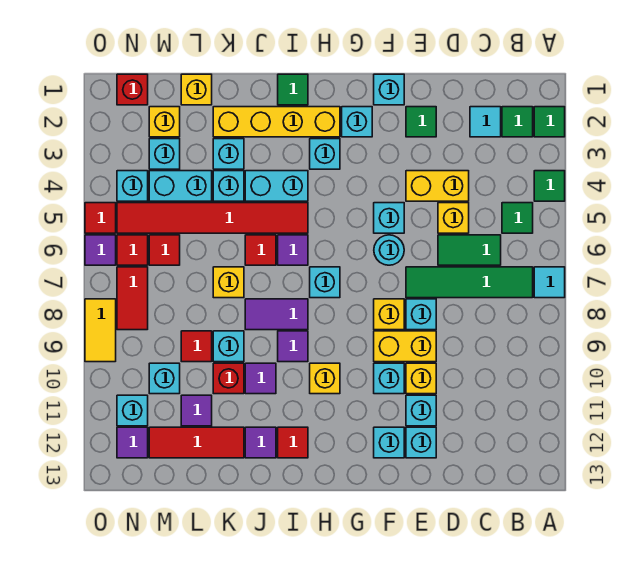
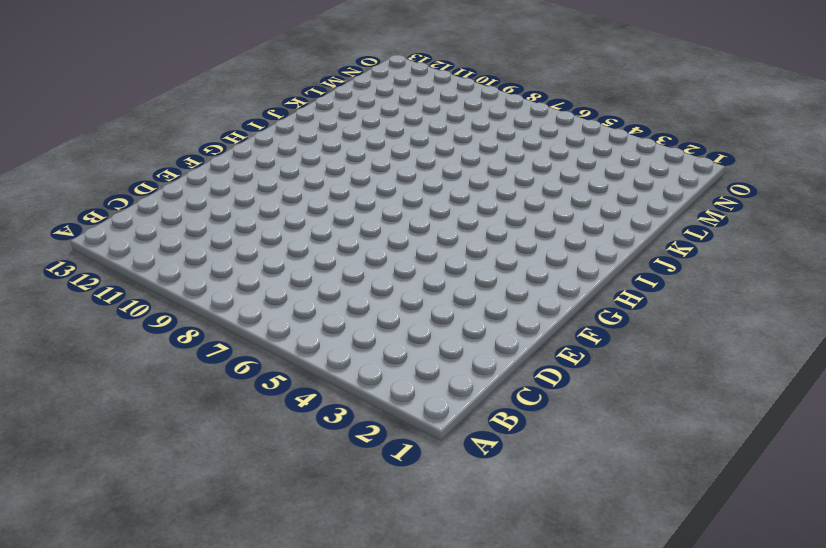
none -> green tile A2 level 1
none -> green tile A4 level 1
none -> cyan tile A7 level 1
none -> green tile B2 level 1

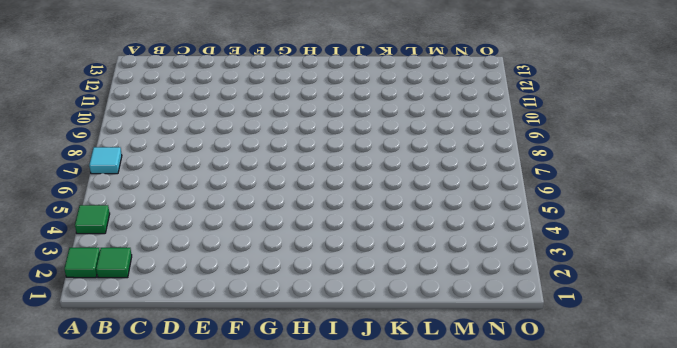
none -> green tile B5 level 1
none -> green tile B7:E7 level 1
none -> cyan tile C2 level 1
none -> green tile C6:D6 level 1

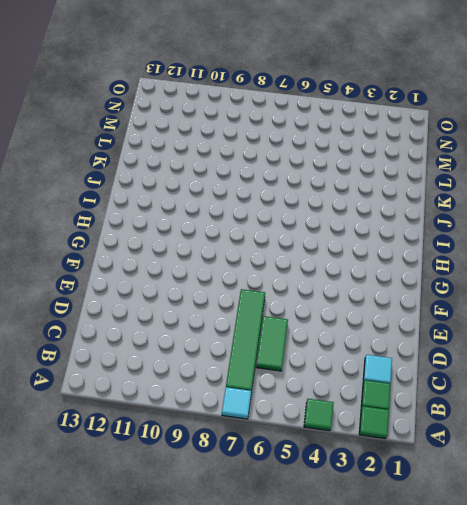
none -> green tile B5 level 1
none -> yellow brick D4:E4 level 1
none -> yellow brick D5 level 1
none -> green tile E2 level 1

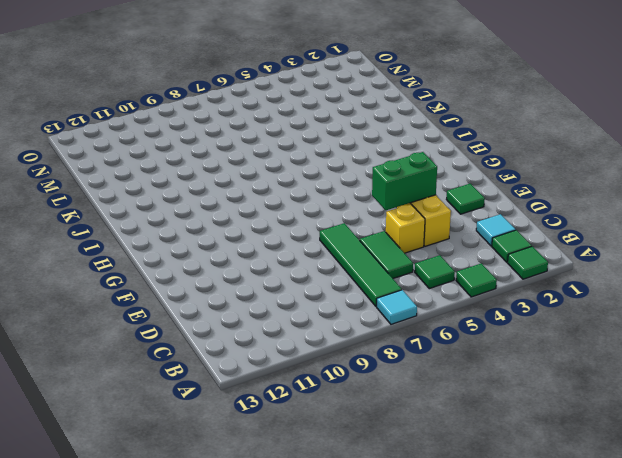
green brick E4:E5 level 2 -> none
none -> cyan brick E8 level 1
none -> yellow brick E9:F9 level 1
none -> yellow brick E10 level 1
none -> cyan brick E11 level 1

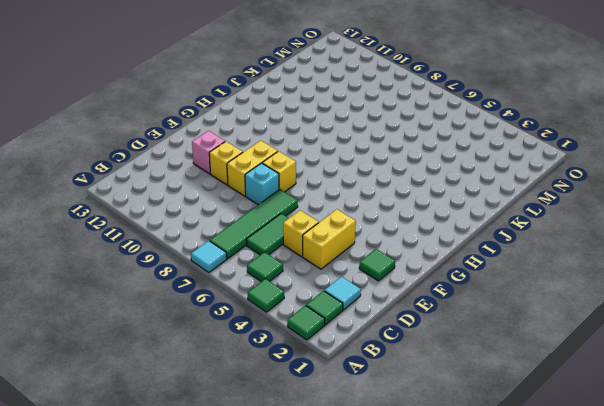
pink brick E11 level 1 -> cyan brick E11 level 1
none -> cyan brick E12 level 1
none -> cyan brick F1 level 1
none -> cyan brick F5 level 1
none -> cyan round brick F6 level 1

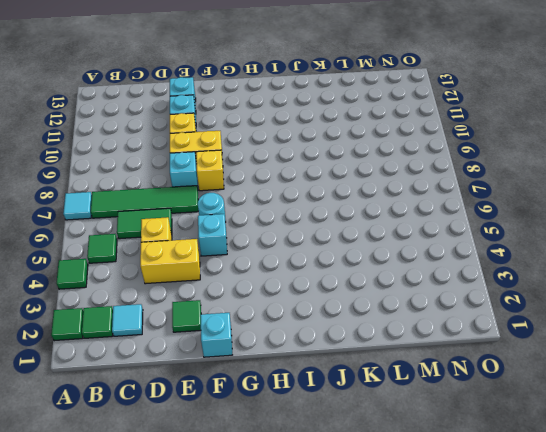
none -> cyan brick F10 level 1
none -> cyan brick F12 level 1
none -> cyan brick G2 level 1
none -> yellow brick H2:K2 level 1

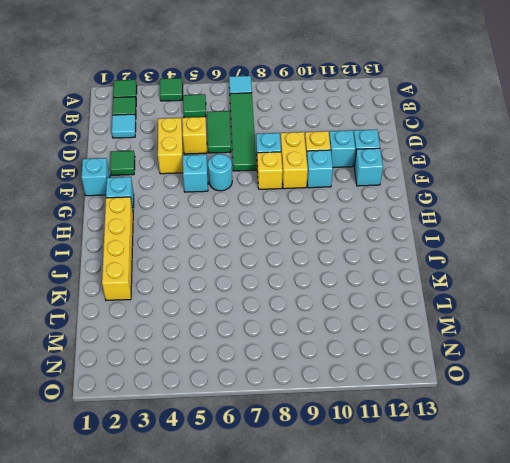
none -> cyan brick H3 level 1
none -> cyan brick H7 level 1
none -> yellow brick H10 level 1
none -> green tile I1 level 1

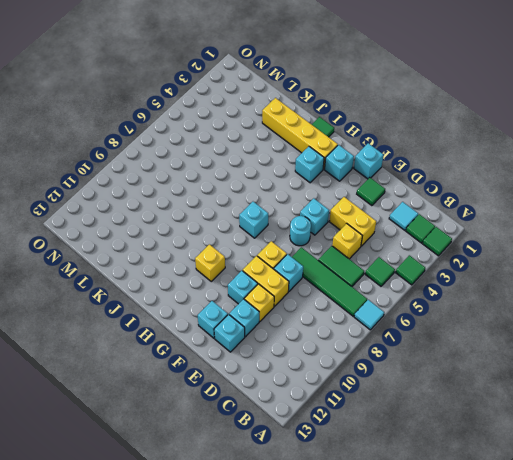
none -> cyan brick I4:J4 level 1
none -> red tile I5:N5 level 1
none -> purple tile I6 level 1
none -> purple tile I8:J8 level 1

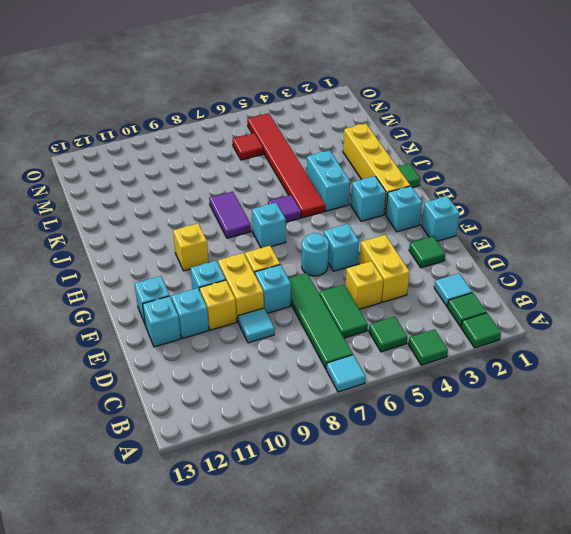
cyan tile D9 level 1 -> none
none -> purple tile I9 level 1
none -> red tile I12 level 1
none -> red tile J6 level 1
none -> purple tile J10 level 1

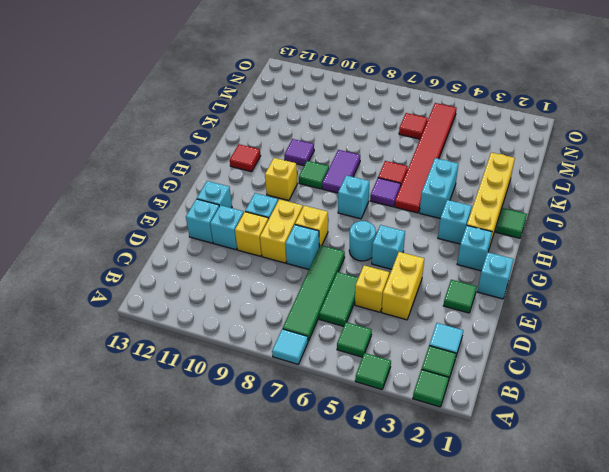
green tile I9 level 1 -> purple tile I9 level 1
none -> purple tile J12 level 1
none -> cyan brick K3 level 1
none -> cyan brick K4 level 1
none -> yellow brick K7 level 1

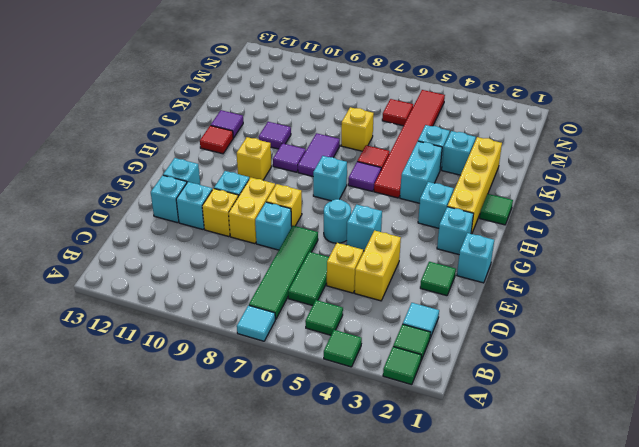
none -> cyan brick K9 level 1
none -> red brick K10 level 1
none -> red tile K12:M12 level 1
none -> yellow brick L1 level 1

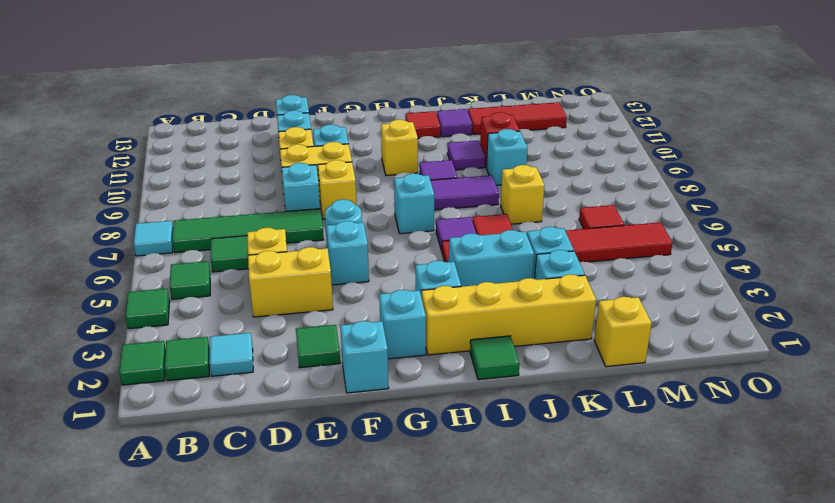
none -> cyan brick F12 level 1
none -> cyan brick L4:M4 level 1
none -> red tile L9 level 1
none -> purple tile L11 level 1

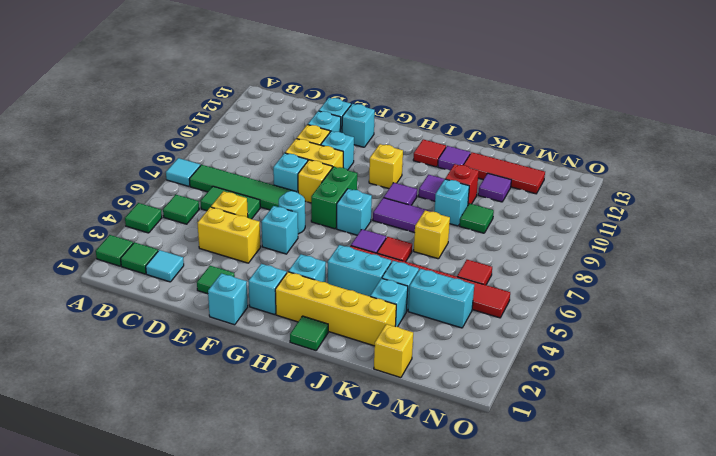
green brick G7:G8 level 1 -> none
green tile L9 level 1 -> red tile L9 level 1
none -> yellow brick M2 level 1
none -> cyan brick M3 level 1
none -> cyan brick M10 level 1
none -> red brick N1 level 1

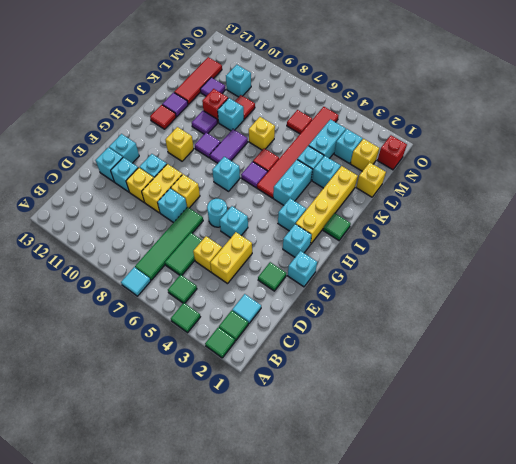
none -> cyan brick N4 level 1
none -> red tile N6 level 1
none -> red tile N7:N8 level 1
none -> cyan brick N11 level 1

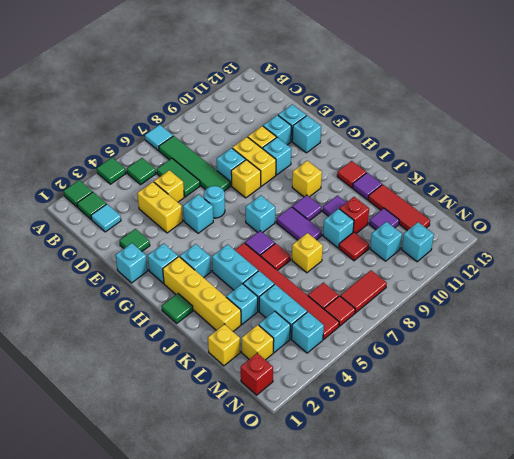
none -> purple tile N12 level 1
none -> red tile O5 level 1
none -> purple tile O6 level 1
none -> yellow tile O8:O9 level 1

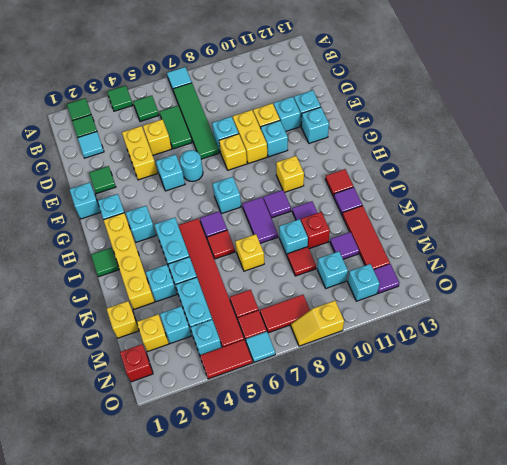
red tile O4:O5 level 1 -> red tile O5 level 1
cyan tile O6 level 1 -> purple tile O6 level 1
yellow slope O8:O9 level 1 top 9 -> yellow tile O8:O9 level 1

